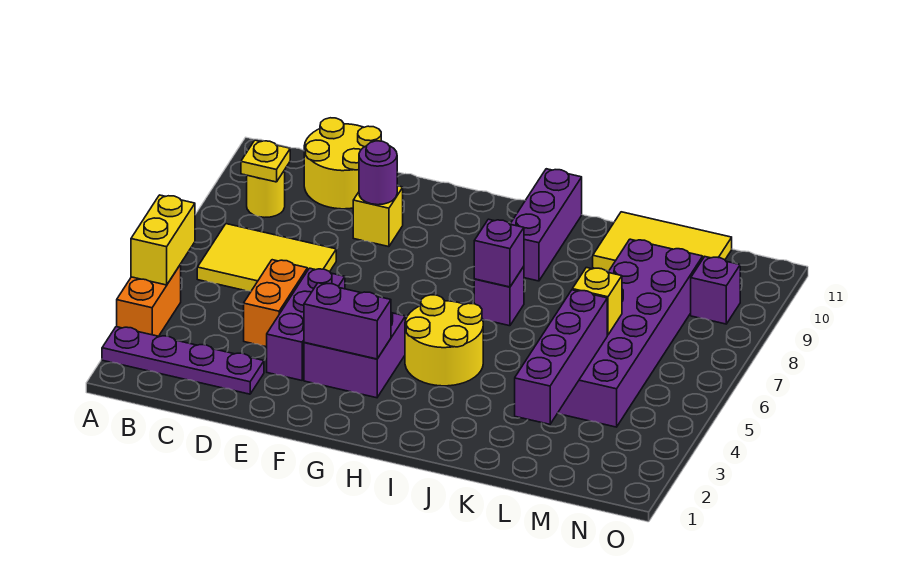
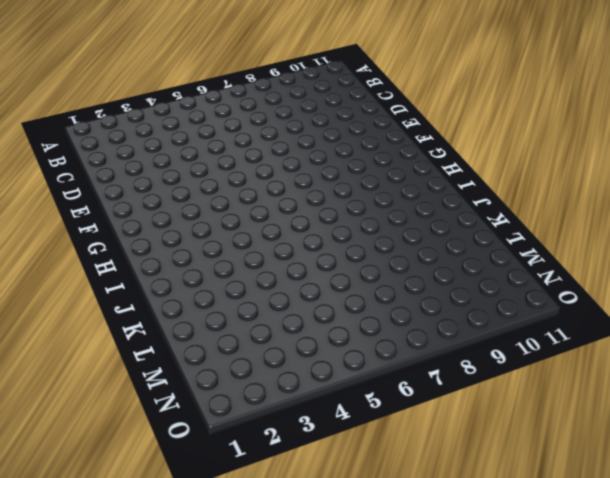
none -> purple plate A2:D2 level 1
none -> orange brick A3:A4 level 1
none -> yellow tile B6:D7 level 1

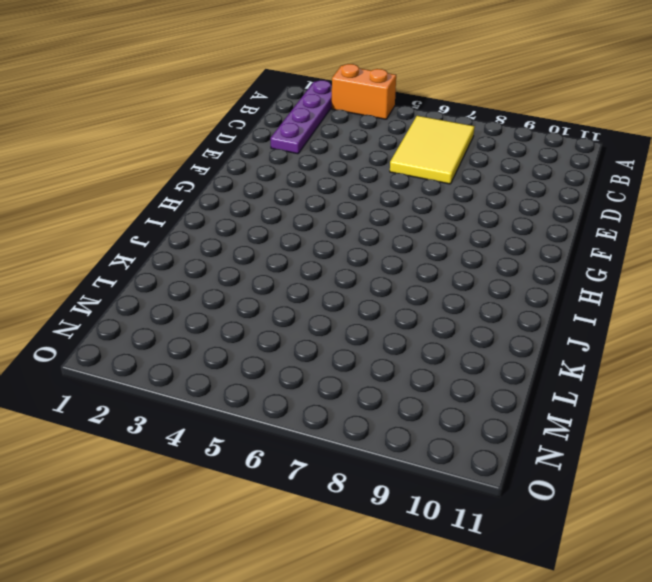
none -> yellow round brick B9 level 1
none -> yellow round brick C10:D11 level 1
none -> orange brick D4:D5 level 1

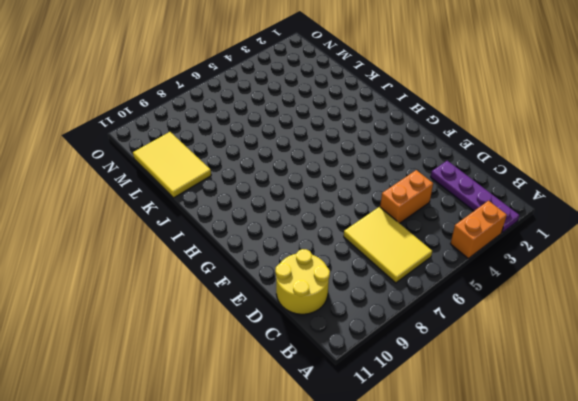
none -> yellow round brick B9 level 1
none -> purple brick E3:E5 level 1
none -> yellow brick E9 level 1

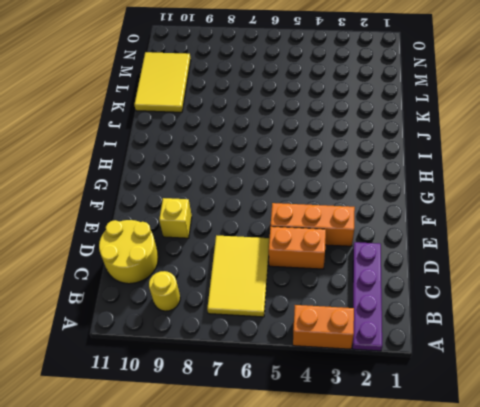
orange brick E3:E5 level 1 -> purple brick E3:E5 level 1
none -> purple brick F3:G4 level 1
none -> yellow round brick H4:I5 level 1
none -> purple brick I7 level 1

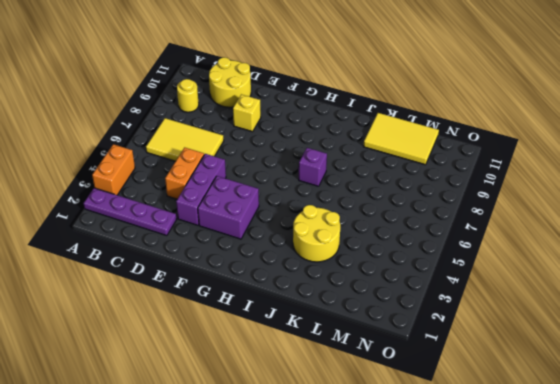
yellow round brick J3:K4 level 1 -> yellow round brick H4:I5 level 1
none -> purple brick I9:I11 level 1
none -> purple brick L4:M9 level 1
none -> purple brick N9 level 1

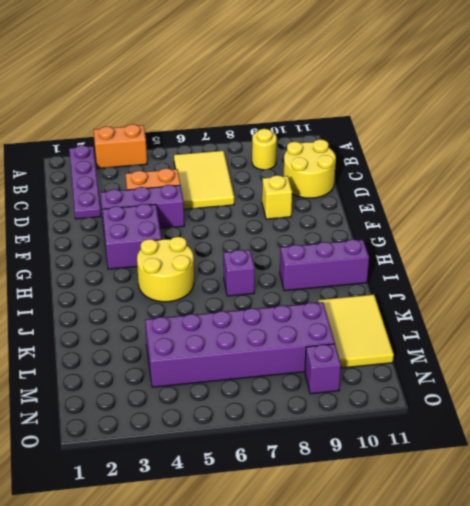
none -> yellow brick A4:A5 level 2
none -> yellow plate B9 level 2
none -> purple round brick E9 level 2

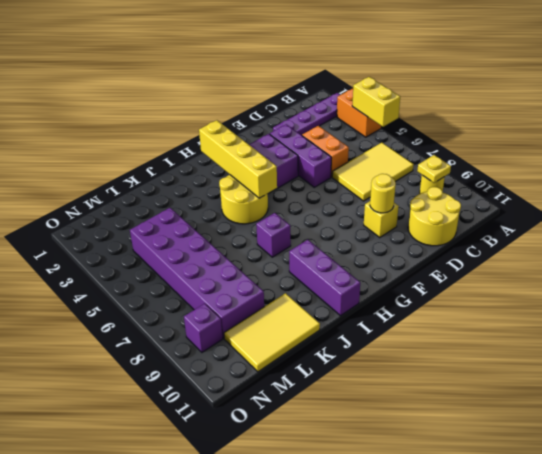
yellow round brick E9 level 2 -> purple round brick E9 level 2
yellow brick H2:H5 level 2 -> none
none -> purple brick F3:G3 level 2
none -> purple brick I7 level 2
none -> purple brick L2:L5 level 2

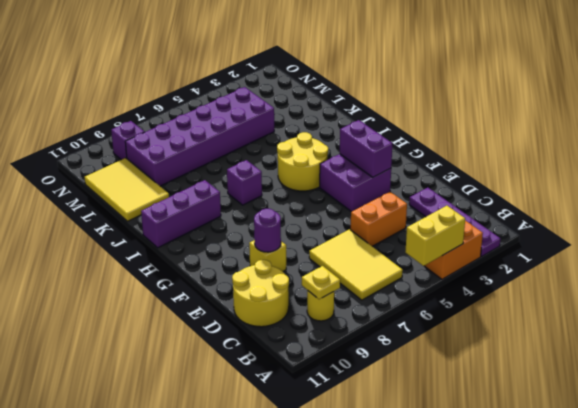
none -> purple brick E3:E5 level 1
none -> purple brick I7 level 2
none -> purple brick L2:L5 level 2

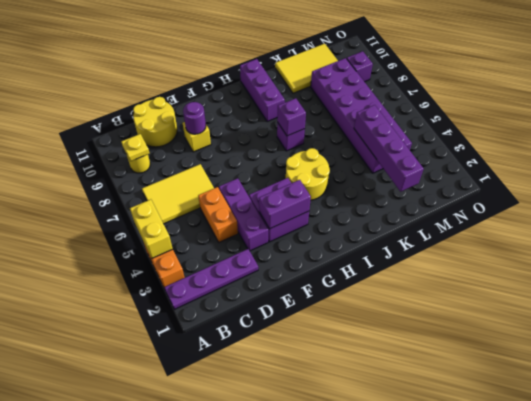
none -> yellow brick L6 level 2

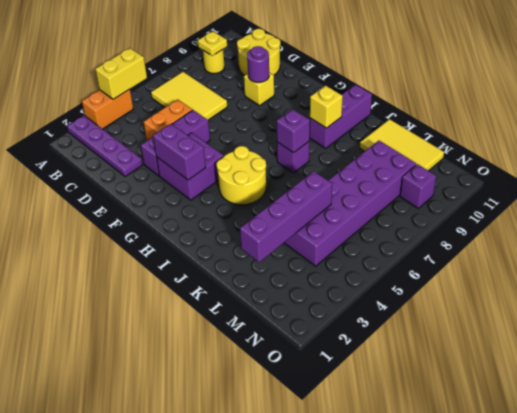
yellow brick I9 level 2 -> yellow brick L6 level 2

